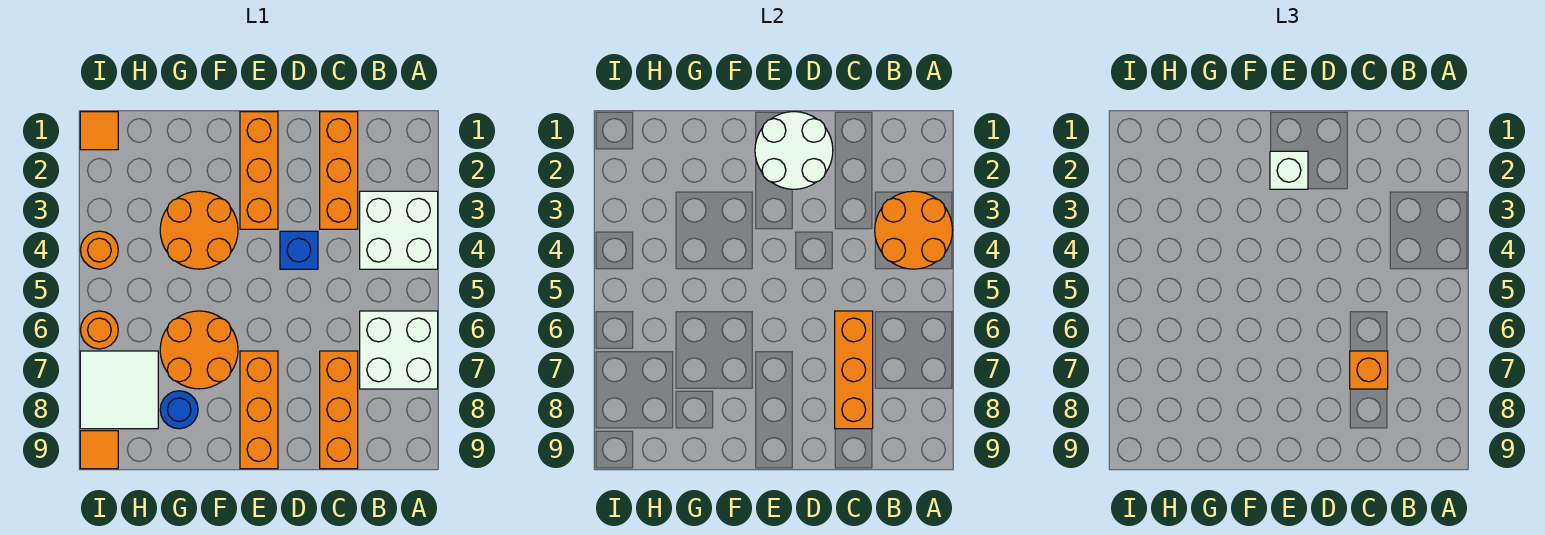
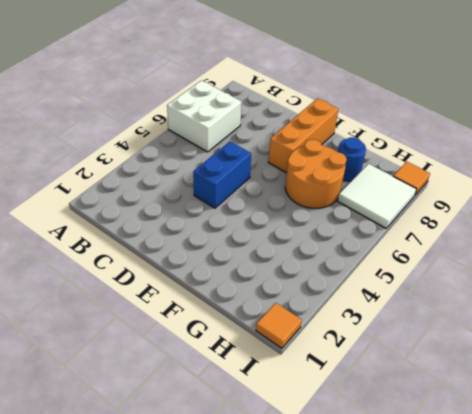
blue brick D4:D5 level 1 -> blue brick D4 level 1
none -> white brick A3:B4 level 1
none -> orange brick C1:C3 level 1
none -> orange brick C7:C9 level 1

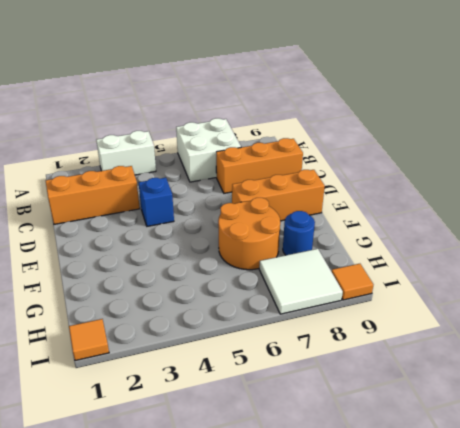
white brick A3:A4 level 1 -> white brick A3:B4 level 1
none -> orange brick E1:E3 level 1
none -> orange round brick F3:G4 level 1
none -> orange round brick I4 level 1

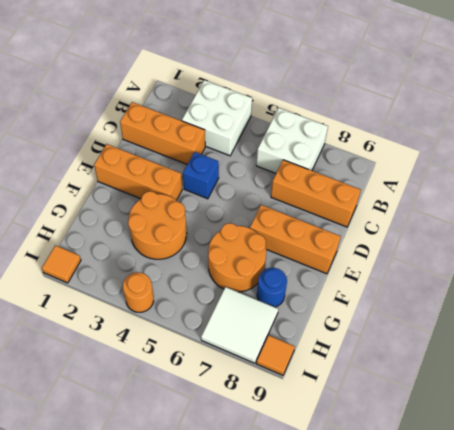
none -> orange round brick I6 level 1
none -> orange round brick A3:B4 level 2
none -> orange brick C6:C8 level 2

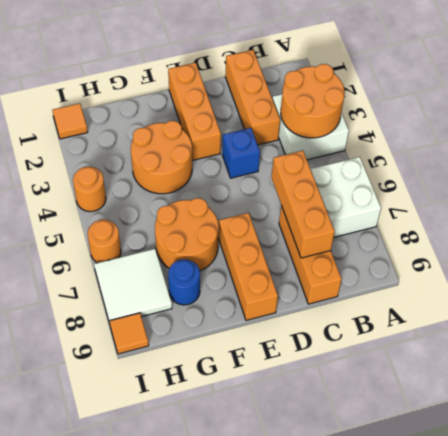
none -> white round brick D1:E2 level 2
none -> orange brick C7 level 3
none -> white brick E2 level 3

